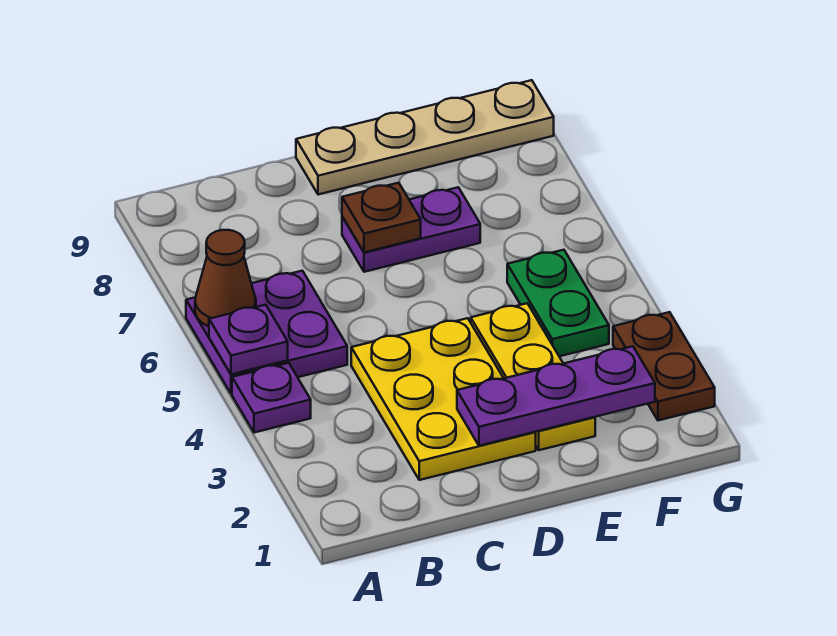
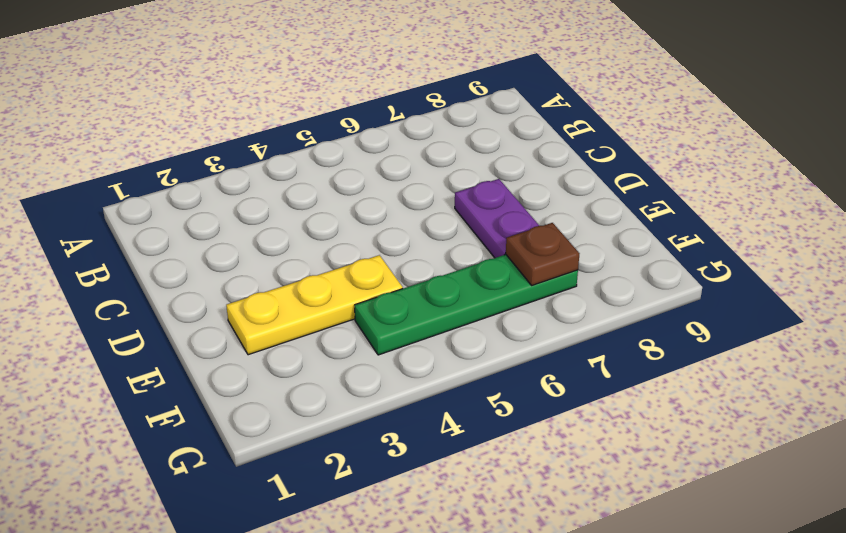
green plate F4:F7 level 1 -> green plate F4:F5 level 1
brown plate F7 level 2 -> brown plate D7 level 2
none -> purple plate A4 level 1
none -> purple plate A5:B6 level 1
none -> yellow plate C2:D4 level 1

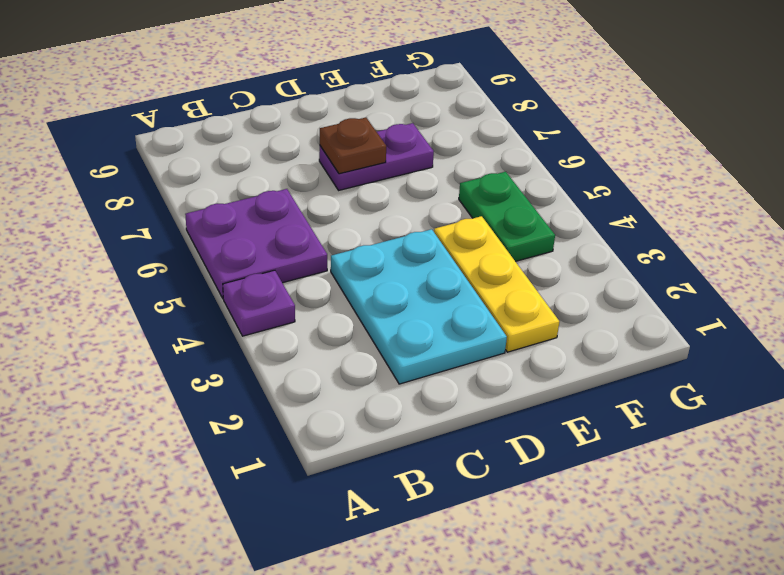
cyan plate C2:D4 level 1 -> yellow plate C2:D4 level 1
none -> tan plate D9:G9 level 1
none -> brown plate G2:G3 level 1
none -> purple plate A5 level 2

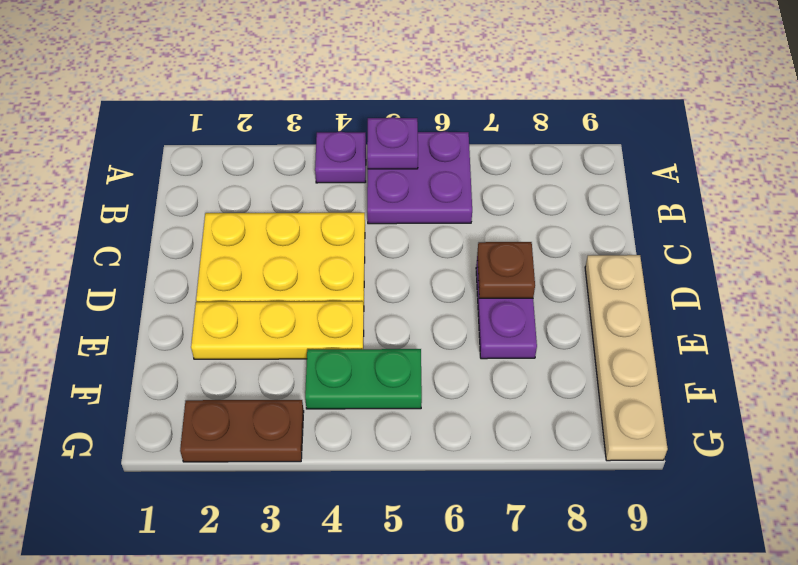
none -> brown cone A6 level 2
none -> purple plate D2:F2 level 2

